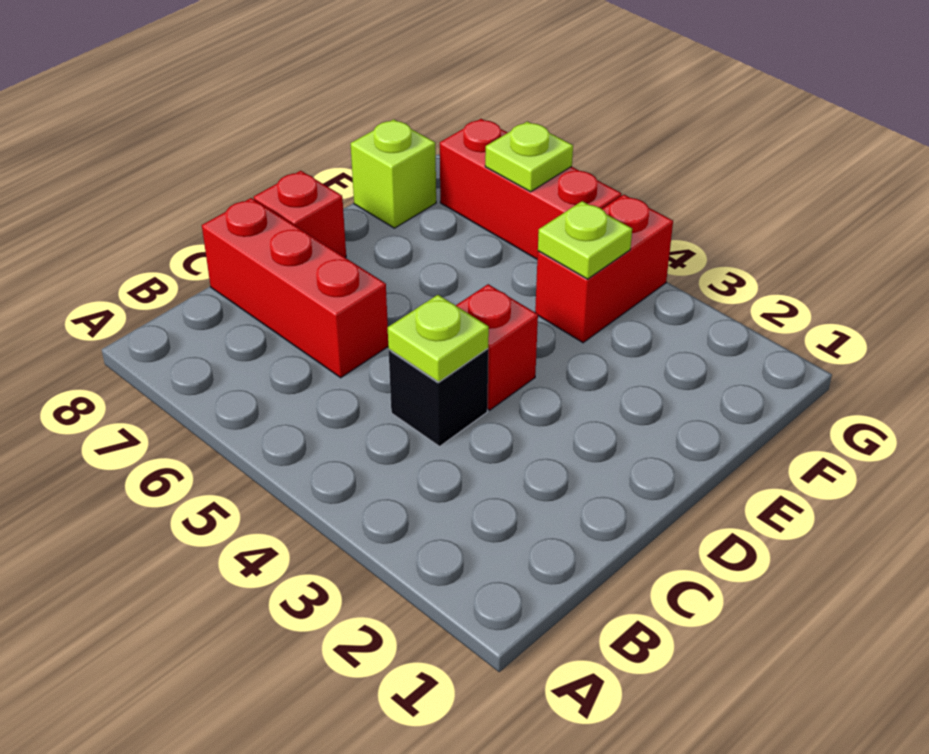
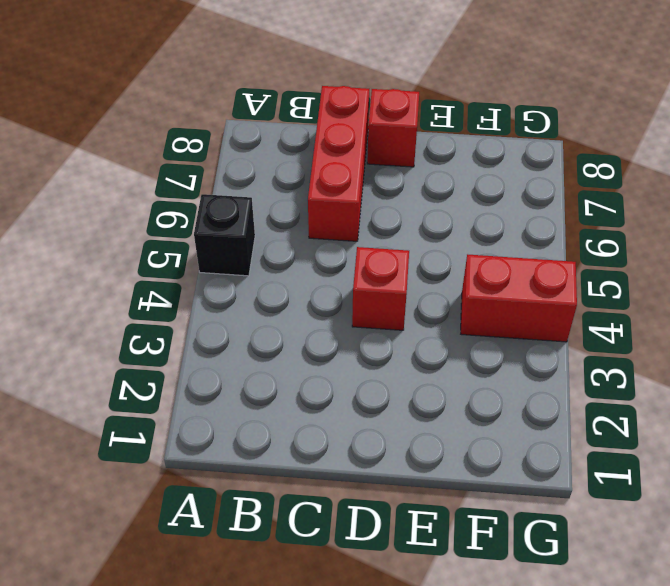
black brick A5 level 1 -> black brick C4 level 1
none -> lime brick F8 level 1
none -> red brick G5:G7 level 1

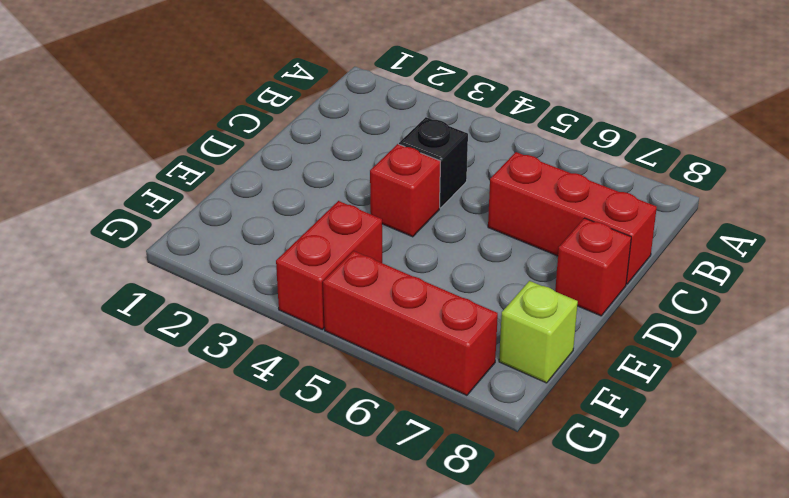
none -> lime plate C4 level 2
none -> lime plate F4 level 2

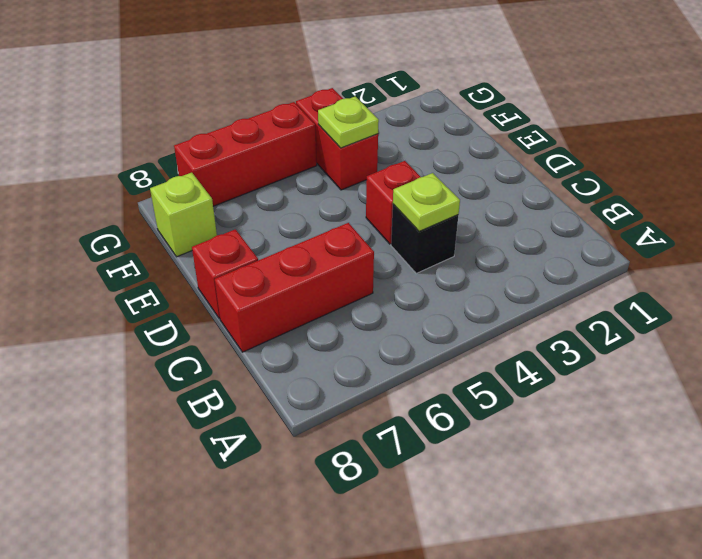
none -> lime plate G6 level 2

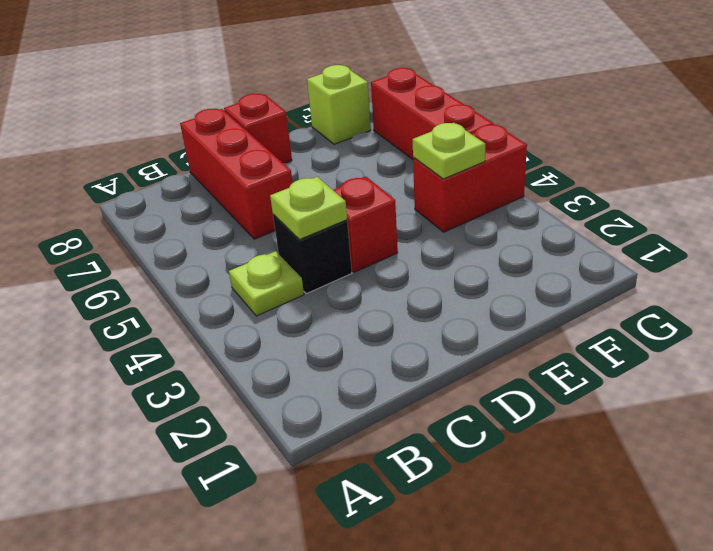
lime plate B4 level 1 -> lime plate G6 level 2

